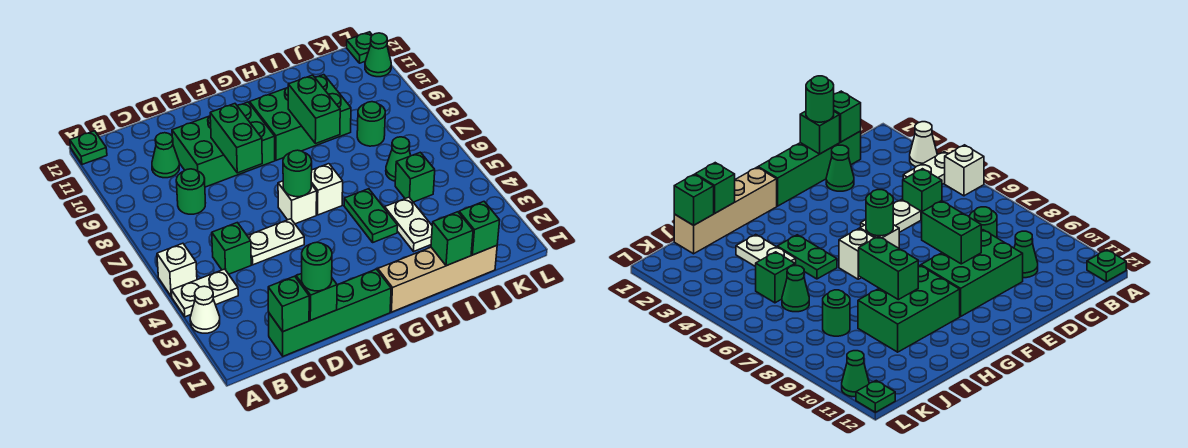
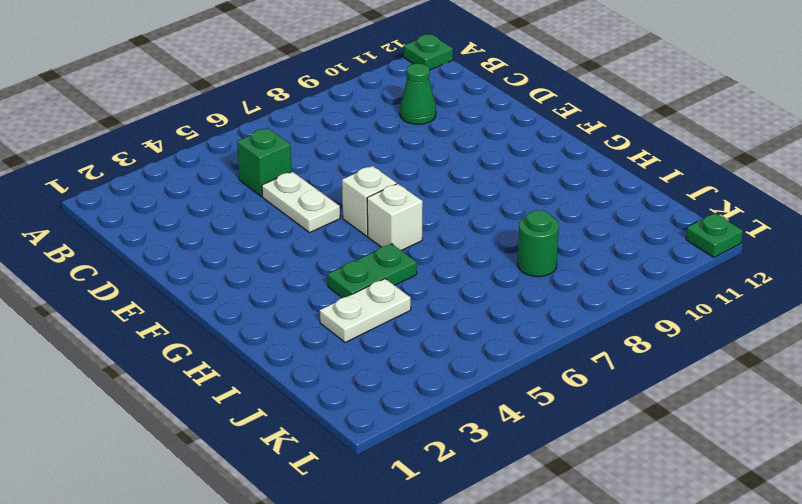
none -> white cone A3 level 1
none -> white plate A4:B4 level 1
none -> white brick A5 level 1
none -> green brick C1:F1 level 1

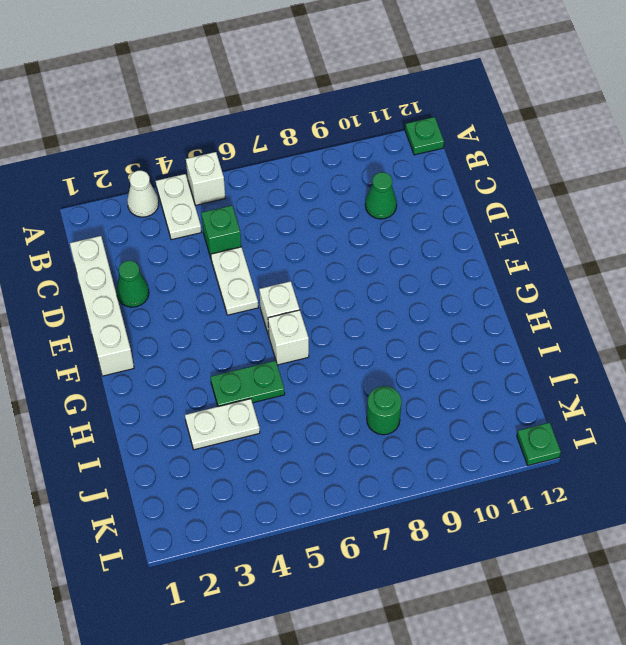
white brick C1:F1 level 1 -> green brick C1:F1 level 1
none -> green round brick C8 level 1
none -> green brick D9:F10 level 1
none -> tan brick G1:J1 level 1
none -> green brick G9:I10 level 1

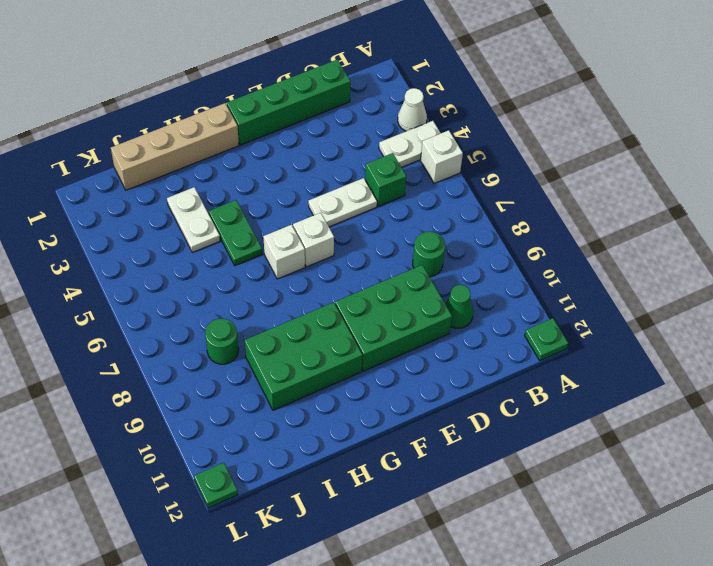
none -> green cone D2 level 1
none -> green brick J5 level 1
none -> green cone J6 level 1
none -> green cone L11 level 1

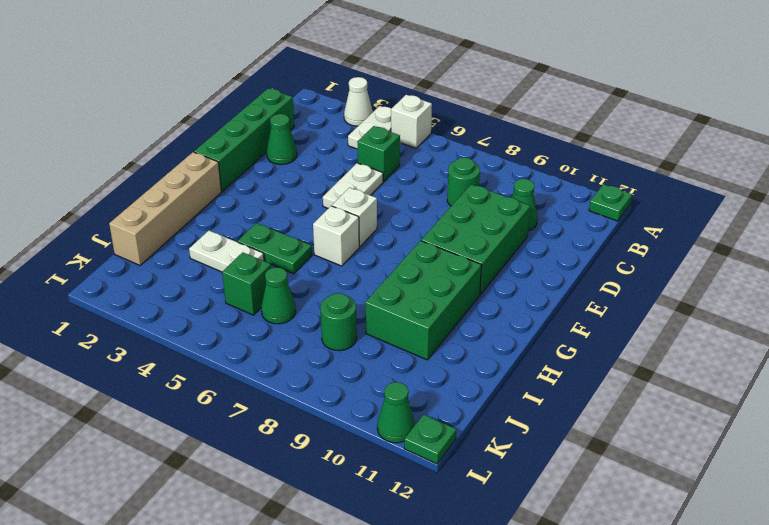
none -> green brick C1 level 2
none -> green brick D1 level 2
none -> green brick E8:E9 level 2
none -> green round brick F6 level 2

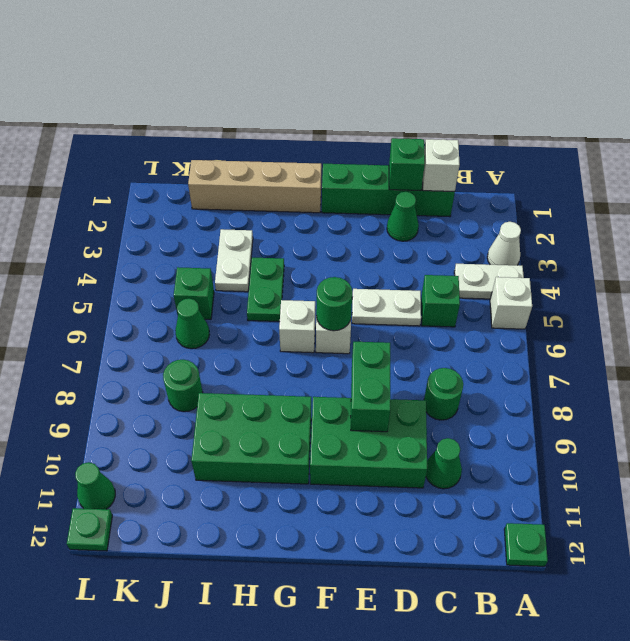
white brick C1 level 2 -> green brick C1 level 2
none -> green brick H8:H9 level 2
none -> green brick I1 level 2
none -> green brick J1 level 2
none -> green round brick D1 level 3

